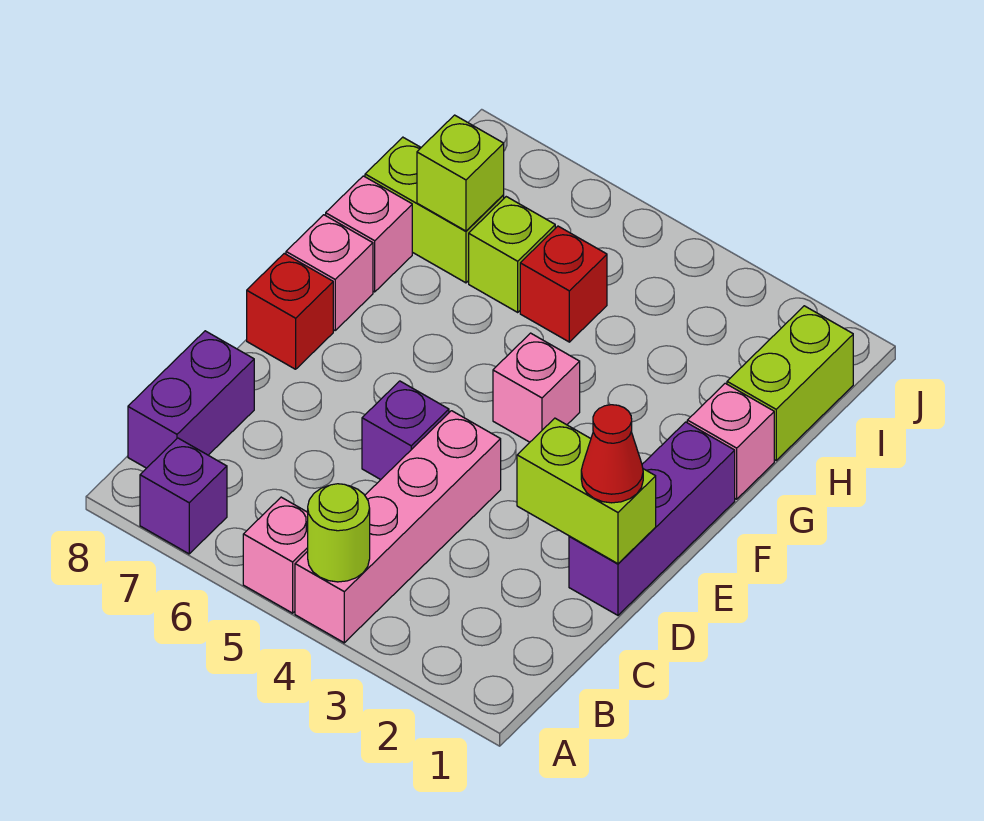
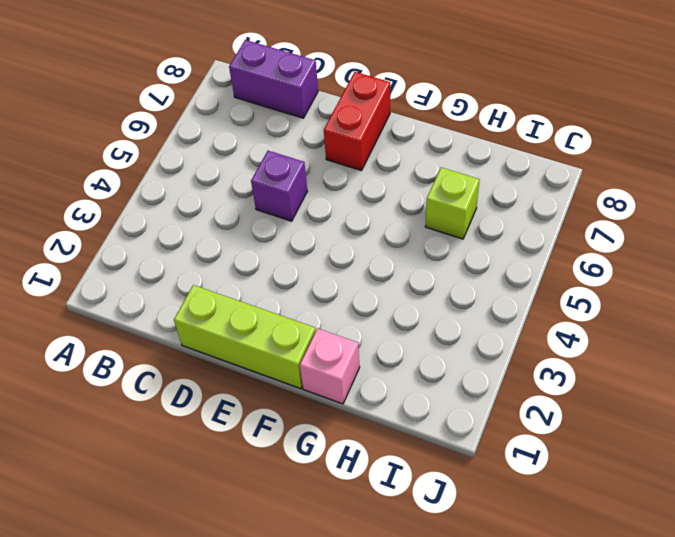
lime brick D1:F1 level 1 -> purple brick D1:F1 level 1
red brick E7:E8 level 1 -> red brick E8 level 1
none -> pink brick A4:D4 level 1
none -> pink brick A5 level 1
none -> purple brick A7 level 1

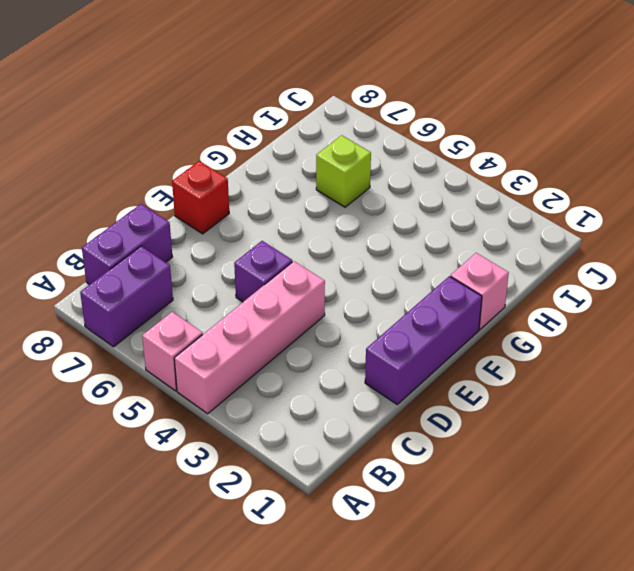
purple brick A7:B7 level 1 -> purple brick A7 level 1
none -> pink brick F4 level 1
none -> pink brick F8 level 1
none -> pink brick G8 level 1

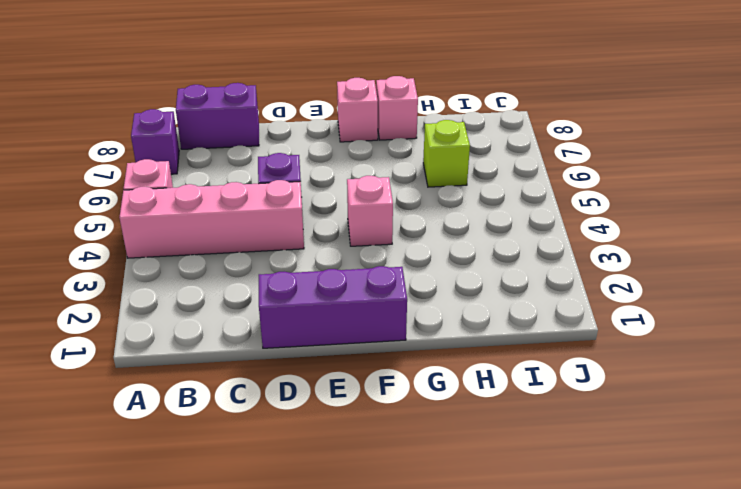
none -> red brick E8 level 1
none -> pink brick G1 level 1
none -> lime brick H1:I1 level 1

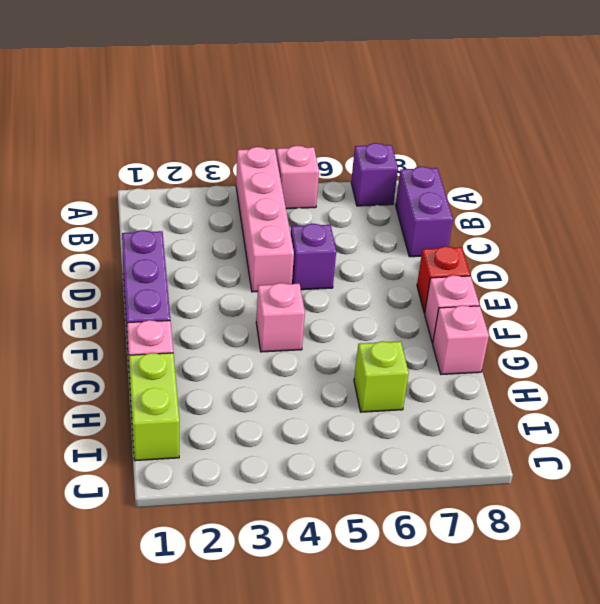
none -> red brick H5 level 1
none -> lime brick H7:H8 level 1
none -> lime round brick A4 level 2

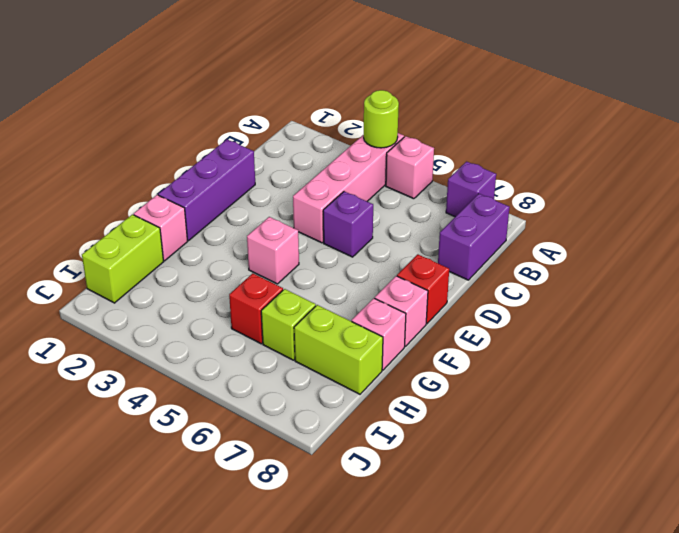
none -> lime brick D1:D2 level 2
none -> lime brick H7 level 2
none -> red cone D1 level 3

